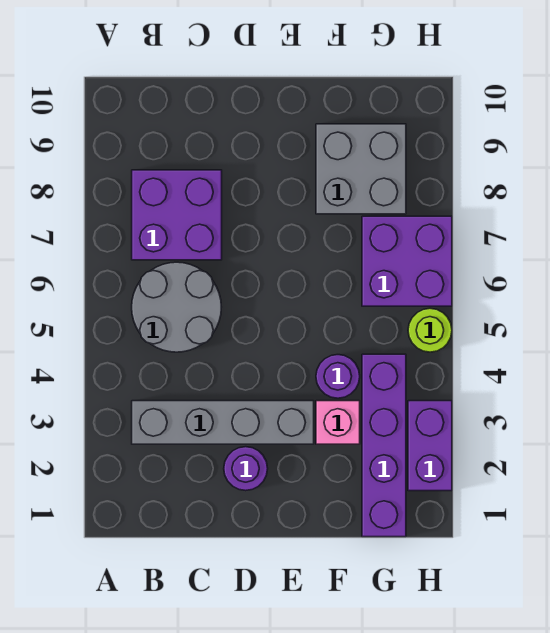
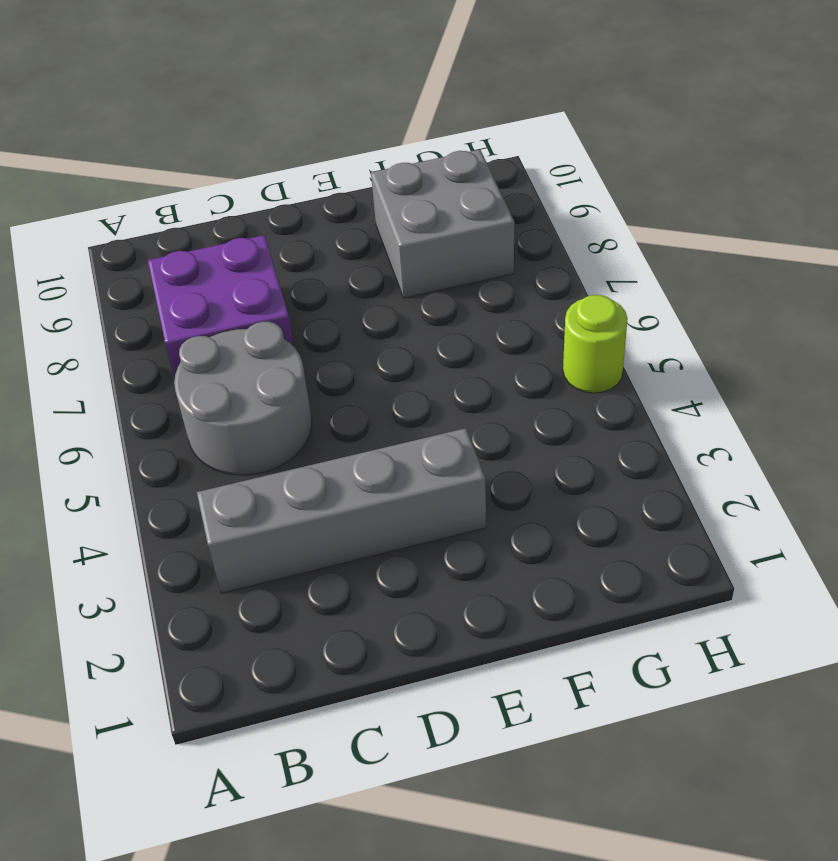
none -> purple round brick D2 level 1
none -> pink brick F3 level 1

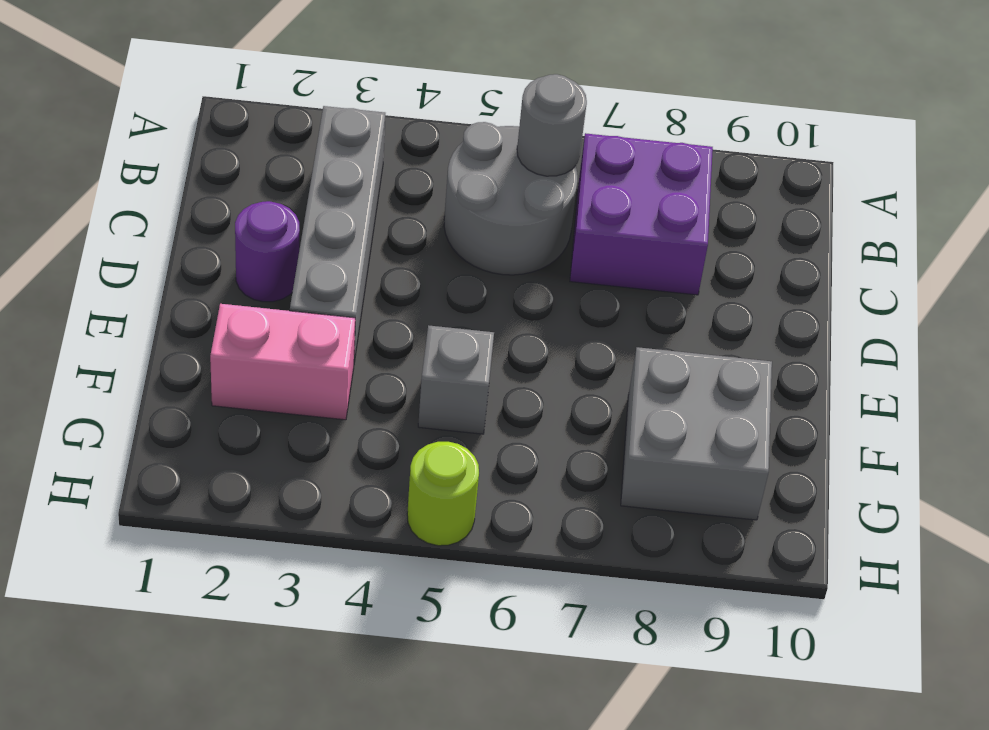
grey round brick B6 level 2 -> none
pink brick F2:F3 level 1 -> pink brick F3 level 1
grey brick F5 level 1 -> none
none -> purple round brick F4 level 1
none -> purple brick G1:G4 level 1

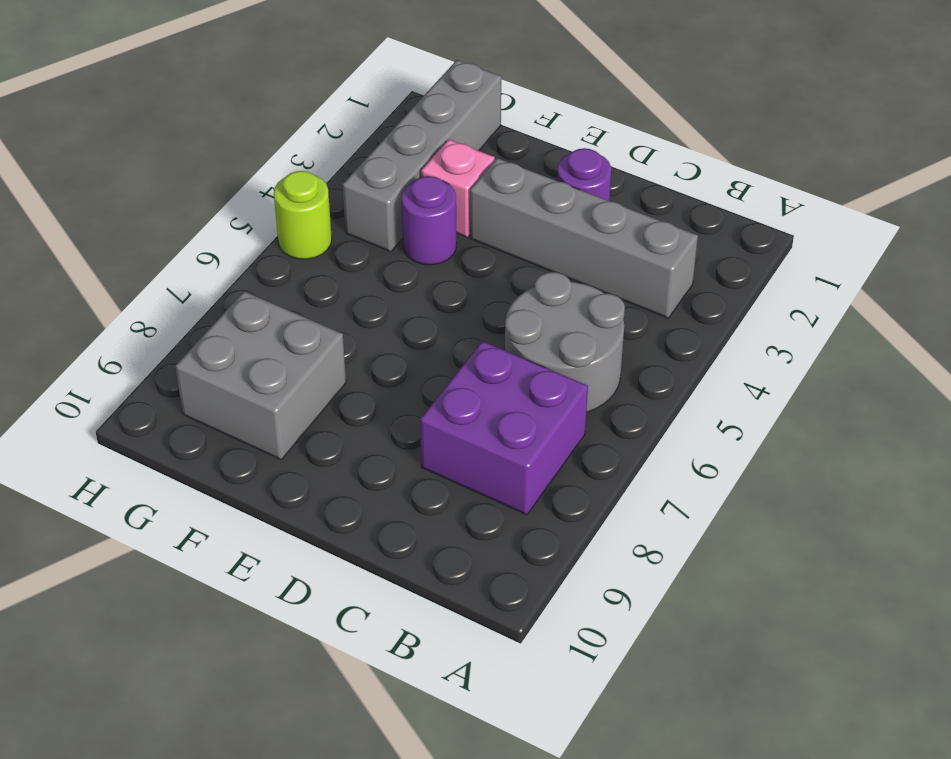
grey brick G1:G4 level 1 -> purple brick G1:G4 level 1
none -> purple brick G6:H7 level 1
none -> purple brick H2:H3 level 1

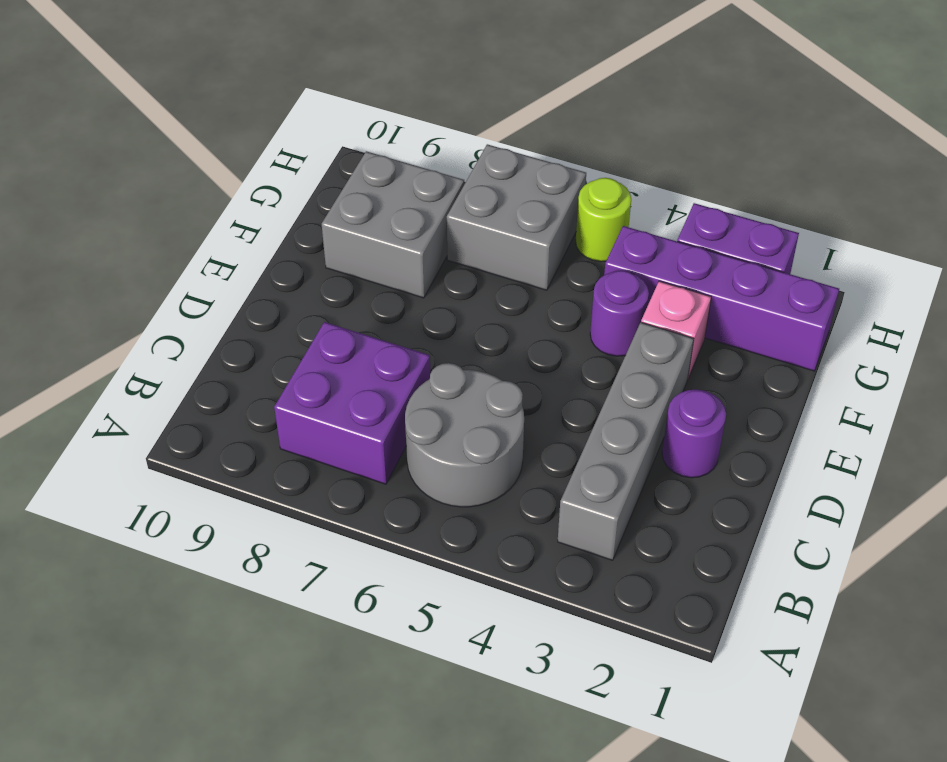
grey brick G6:H7 level 1 -> purple brick G6:H7 level 1

